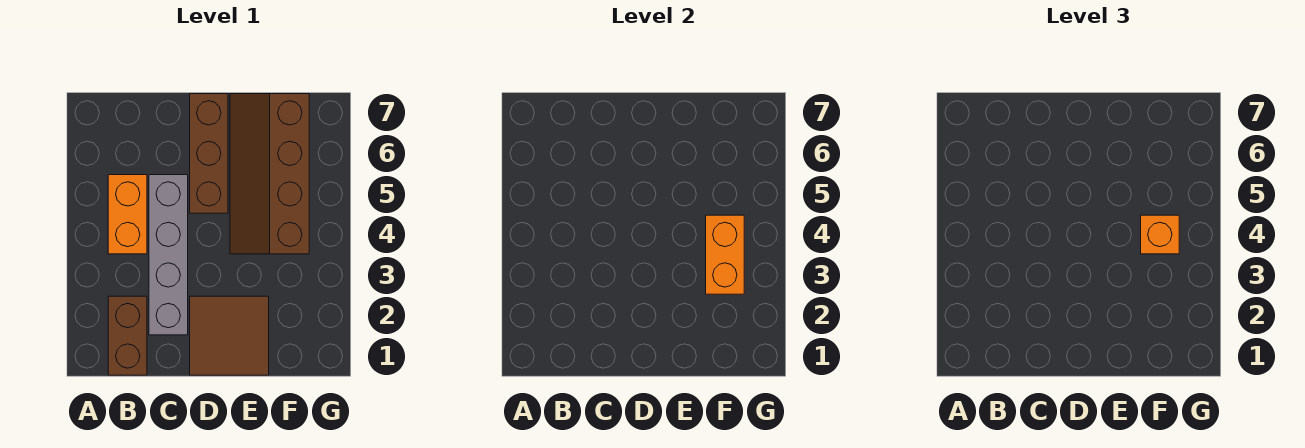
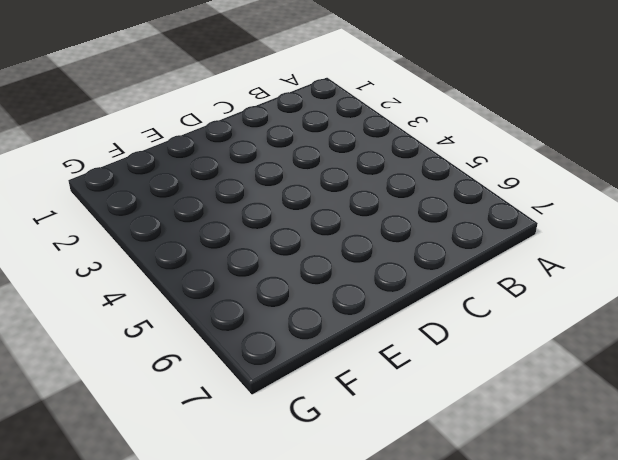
none -> brown brick B1:B2 level 1
none -> orange brick B4:B5 level 1

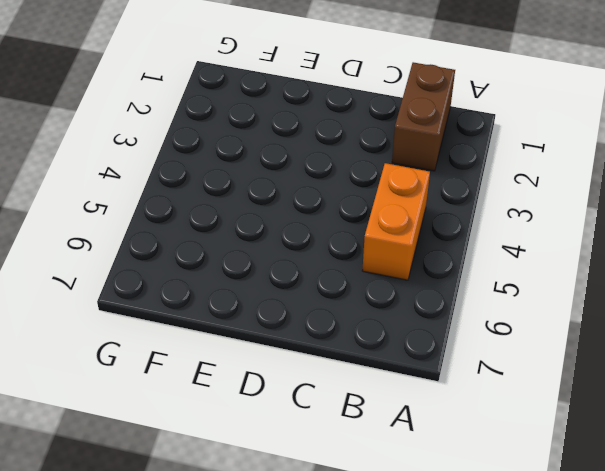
none -> grey brick C2:C5 level 1
none -> brown tile D1:E2 level 1

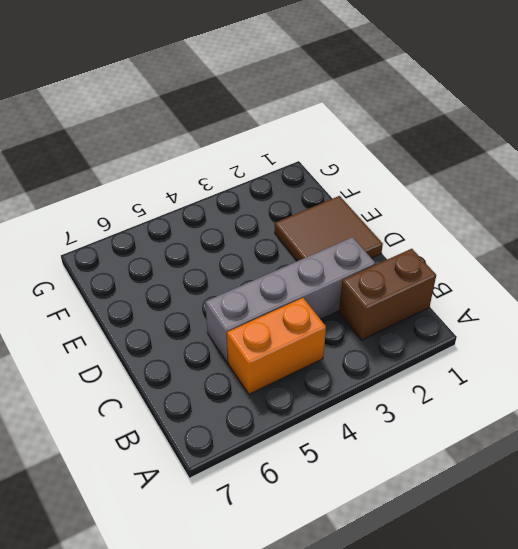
none -> brown brick D5:D7 level 1
none -> brown slope E4:F7 level 1 top F

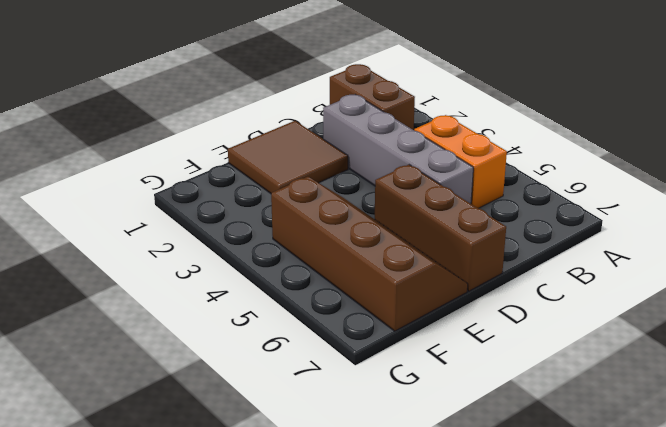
none -> orange brick F3:F4 level 2
none -> orange brick F4 level 3

